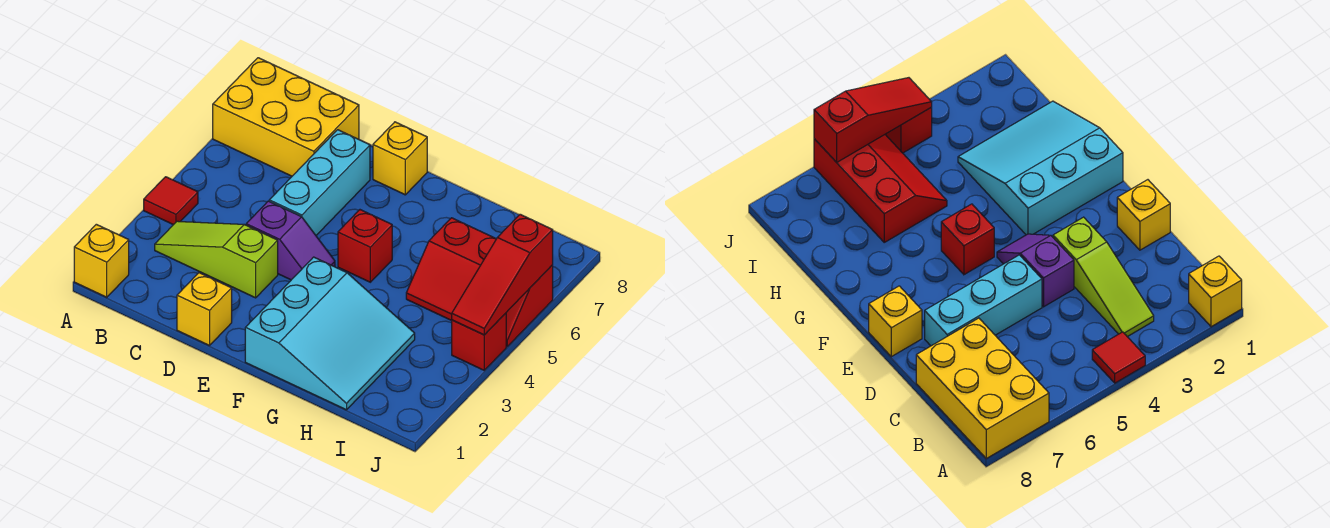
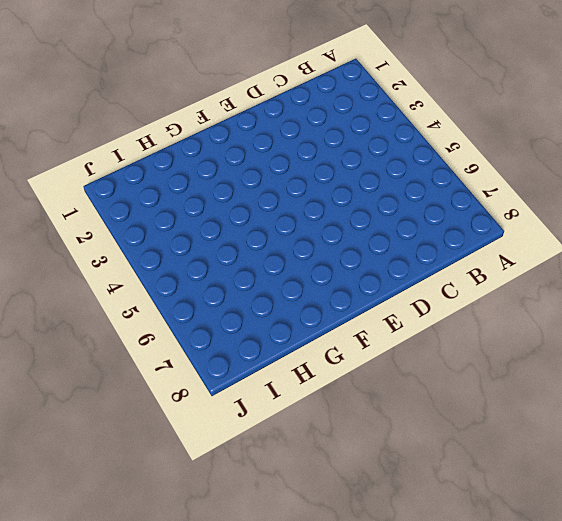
none -> yellow brick A1 level 1
none -> red tile A4 level 1
none -> yellow brick A7:C8 level 1

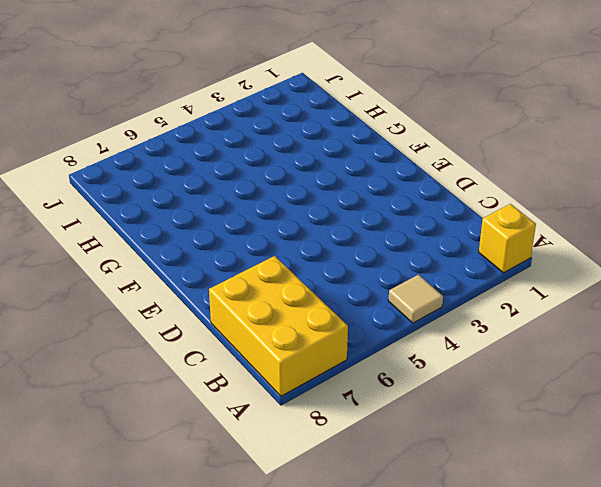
tan tile A4 level 1 -> red tile A4 level 1
none -> lime slope B3:D3 level 1 top D
none -> yellow brick D1 level 1
none -> purple slope D4:E4 level 1 top D

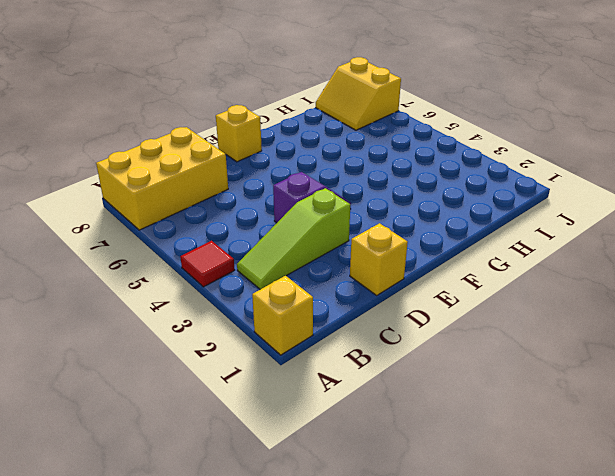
yellow slope I7:J8 level 1 top J -> none
none -> cyan brick D5:D7 level 1
none -> cyan slope F1:H3 level 1 top F
none -> red brick F5 level 1

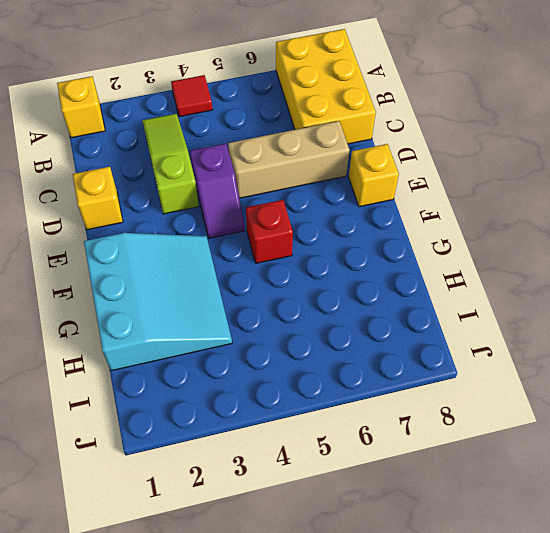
tan brick D5:D7 level 1 -> cyan brick D5:D7 level 1
cyan slope F1:H3 level 1 top 1 -> cyan slope F1:H3 level 1 top F
none -> red slope H5:J6 level 1 top 6
none -> red brick J4 level 1
none -> red slope J4:J6 level 2 top 6

